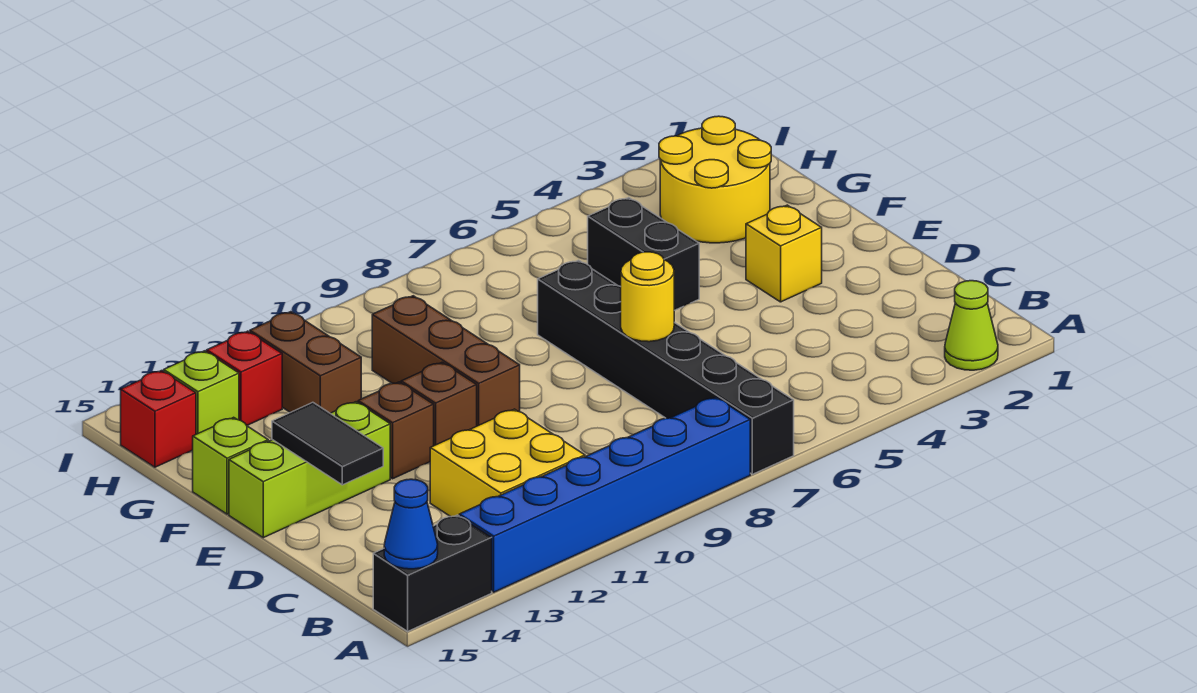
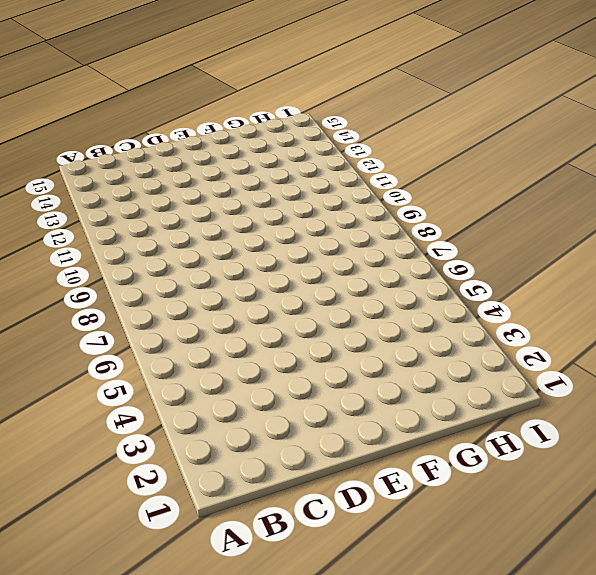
none -> lime cone A2 level 1
none -> black brick A7:F7 level 1
none -> blue brick A8:A13 level 1

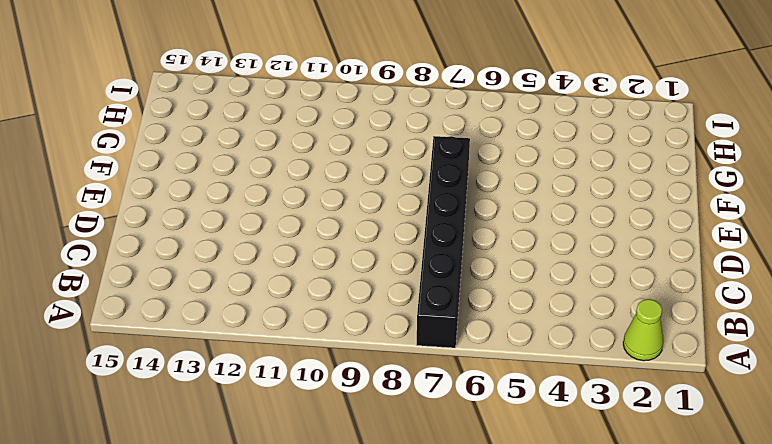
none -> blue brick A8:A13 level 1
none -> black brick A14:A15 level 1
none -> yellow brick B11:C12 level 1

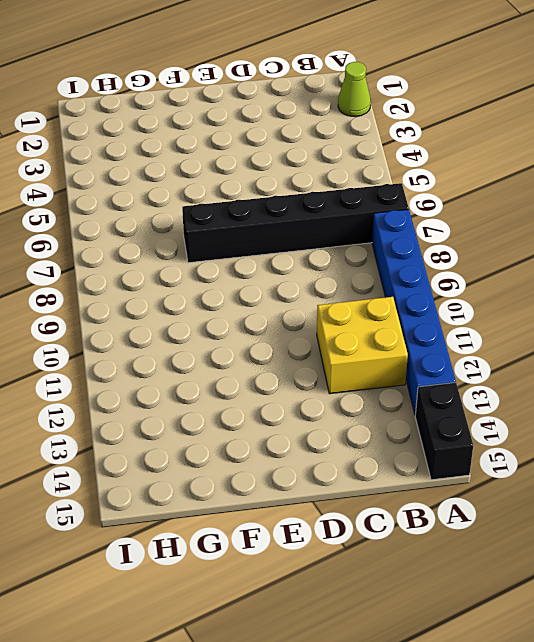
none -> yellow brick E3 level 1
none -> brown brick E10:G10 level 1
none -> brown brick E11 level 1

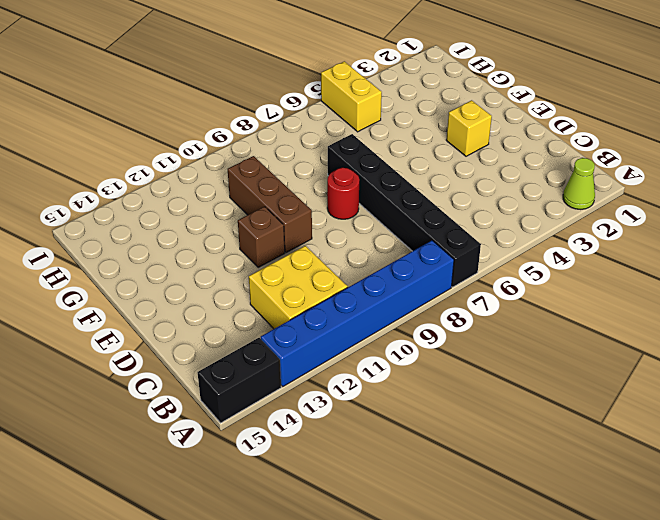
red round brick E8 level 1 -> none
yellow brick H5:I5 level 1 -> none
none -> brown brick E12 level 1
none -> lime brick E13:E15 level 1
none -> black brick F5:G5 level 1

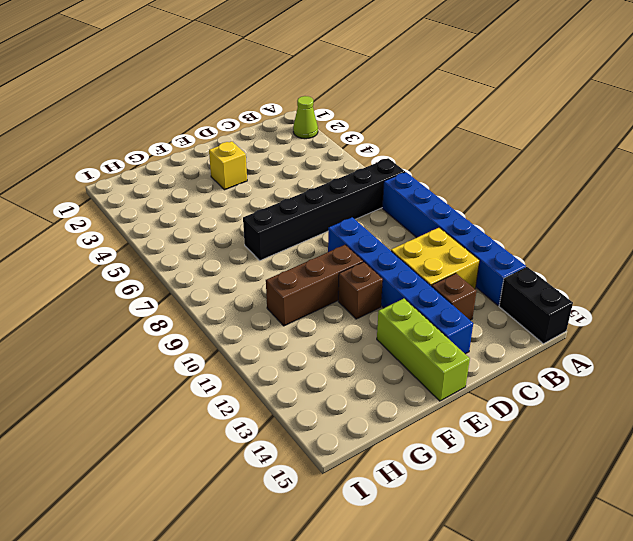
brown brick C13 level 1 -> brown brick E12 level 1
blue brick D9:D14 level 1 -> none
none -> black brick F5:G5 level 1
none -> lime brick F15 level 1
none -> yellow round brick G2:H3 level 1

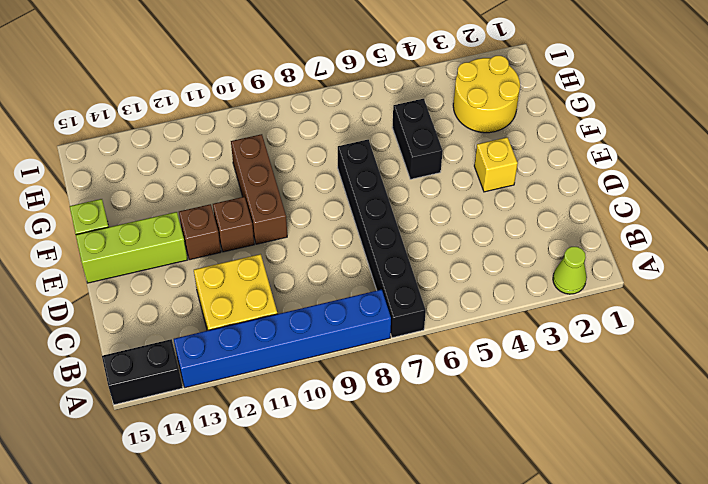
none -> brown brick G12:H12 level 1
none -> red brick H13 level 1
none -> lime brick H14 level 1

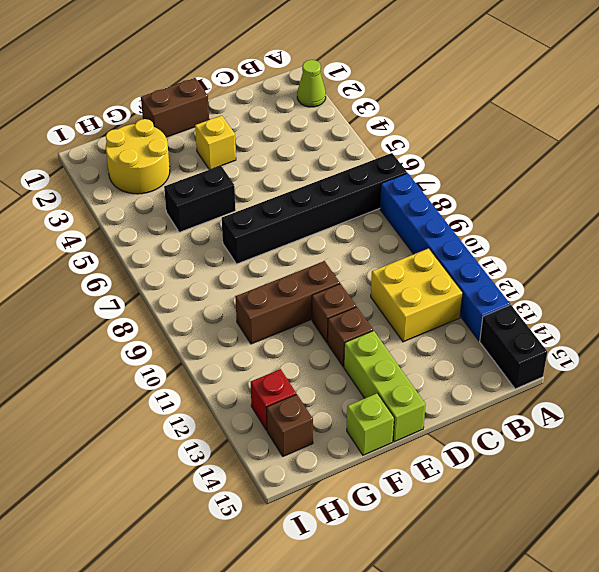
brown brick E1:F1 level 1 -> brown brick G12:H12 level 1
brown brick H14 level 1 -> lime brick H14 level 1
none -> red brick H15 level 1
none -> blue cone A15 level 2
none -> yellow round brick D7 level 2

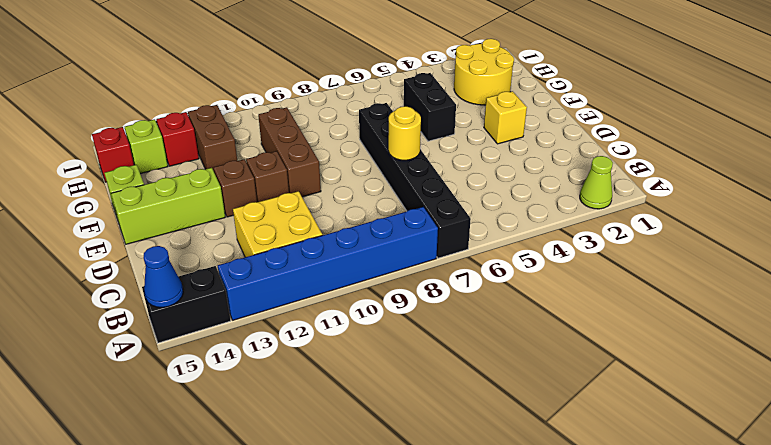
none -> black tile D14:E14 level 2

